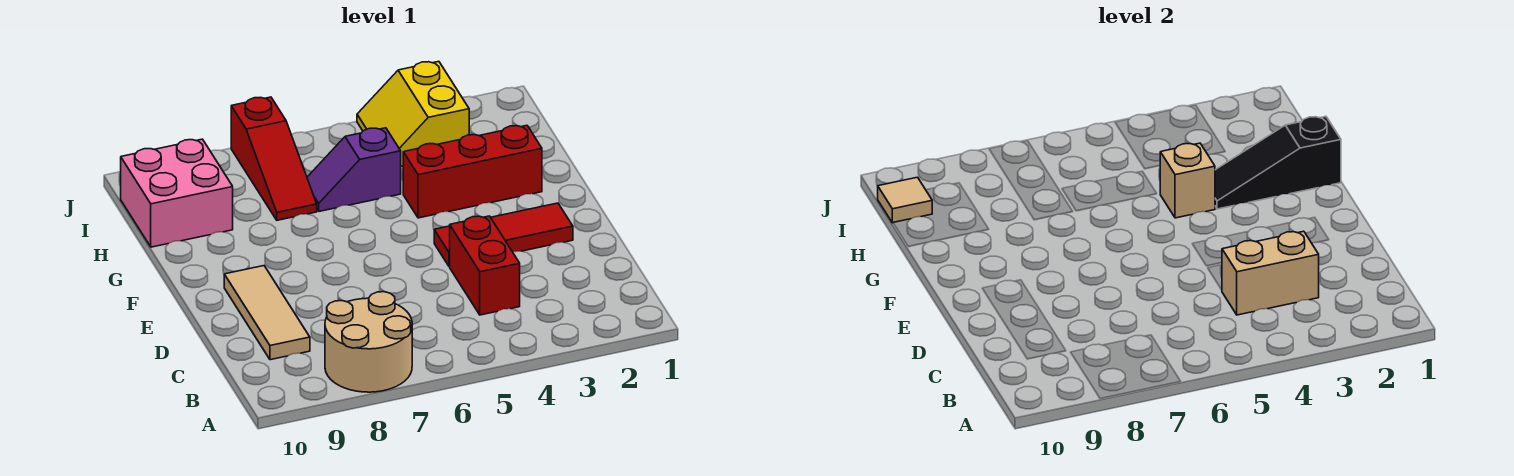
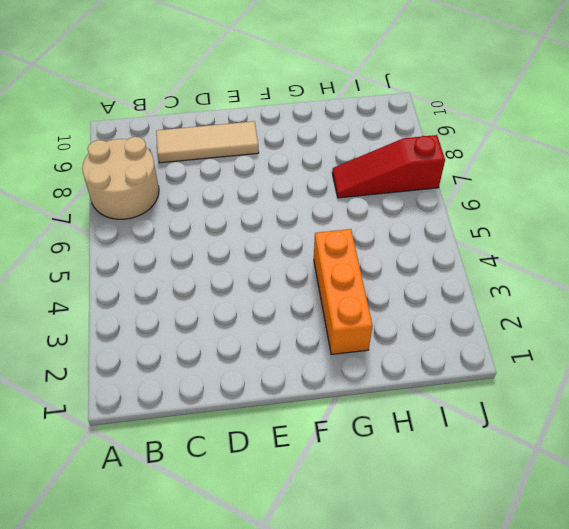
orange brick G2:G4 level 1 -> red brick G2:G4 level 1
none -> red brick C4:D4 level 1
none -> red tile E2:E4 level 1
none -> purple slope H5:H6 level 1 top 5

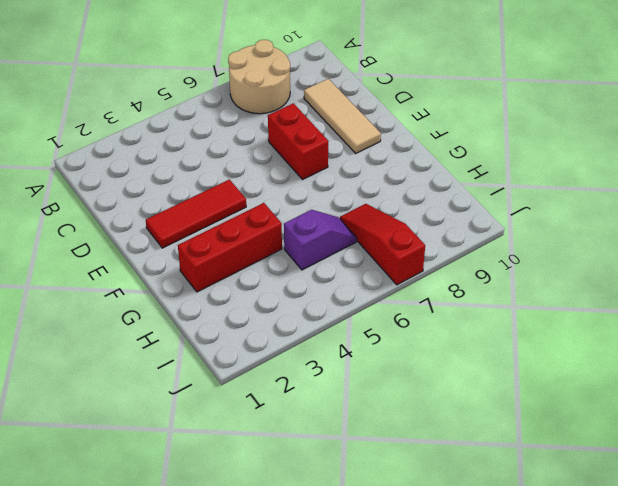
red brick D7:E7 level 1 -> red brick C4:D4 level 1
none -> pink brick H9:I10 level 1
none -> yellow slope I3:J4 level 1 top 3
none -> tan brick C3:C4 level 2

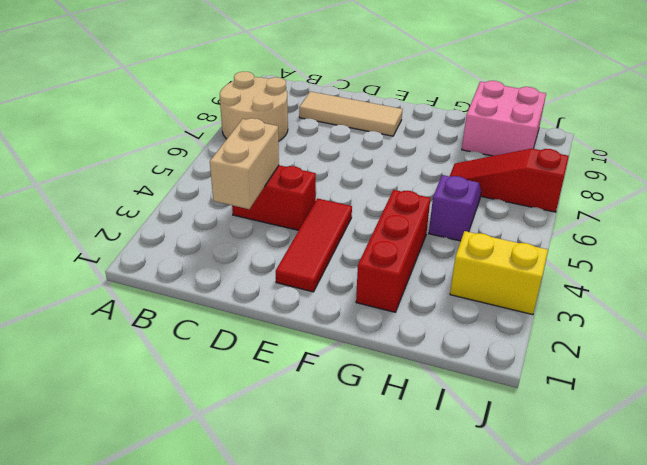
none -> black slope G1:G3 level 2 top 1
none -> tan brick G4 level 2
none -> tan tile I10 level 2

